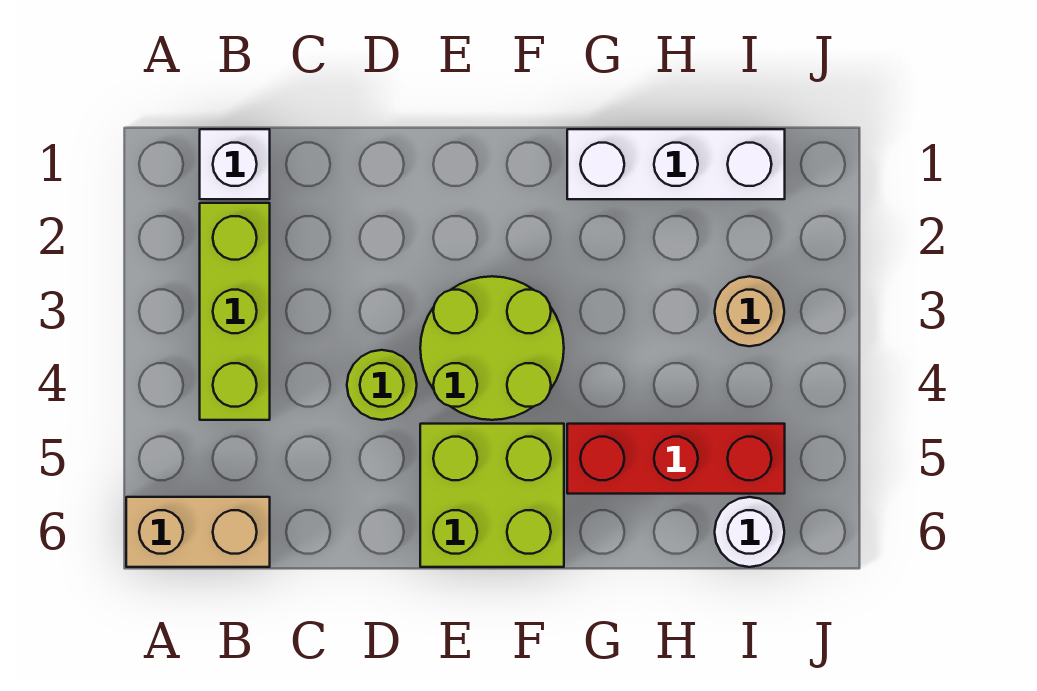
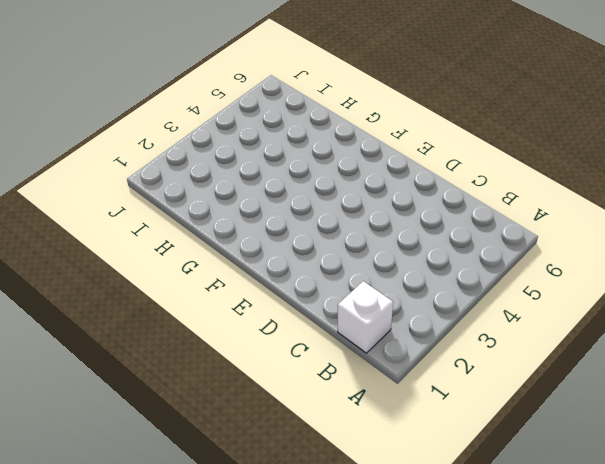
none -> tan brick A6:B6 level 1
none -> lime brick B2:B4 level 1

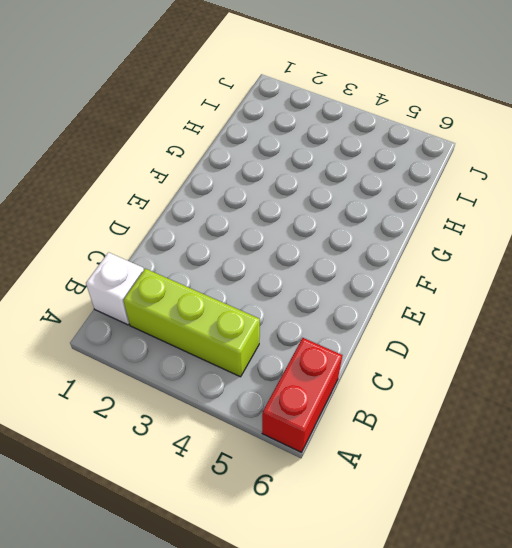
red brick A6:B6 level 1 -> tan brick A6:B6 level 1
none -> lime round brick D4 level 1
none -> lime round brick E3:F4 level 1

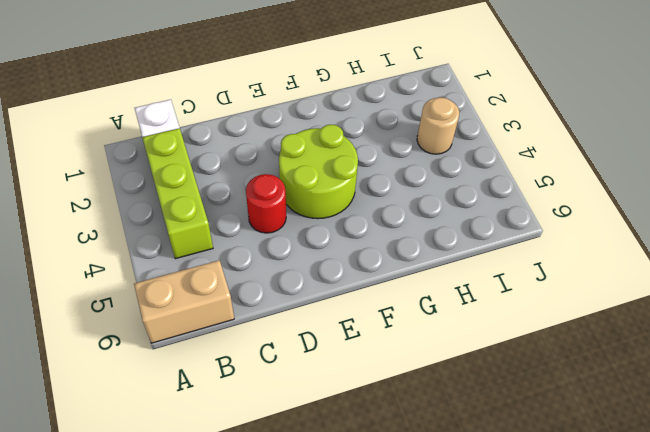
red round brick D4 level 1 -> lime round brick D4 level 1
none -> lime brick E5:F6 level 1
none -> white brick G1:I1 level 1

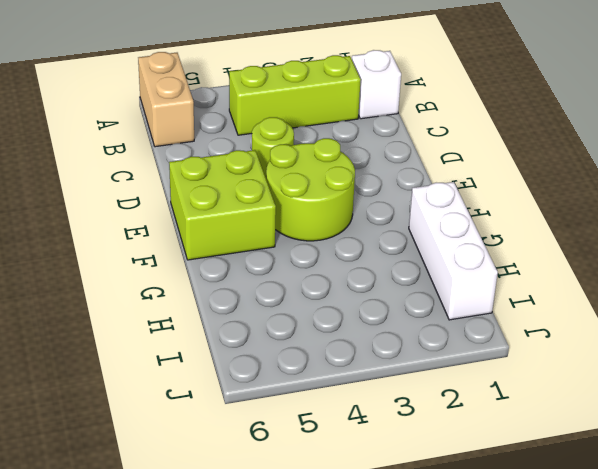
none -> red brick G5:I5 level 1
none -> tan round brick I3 level 1

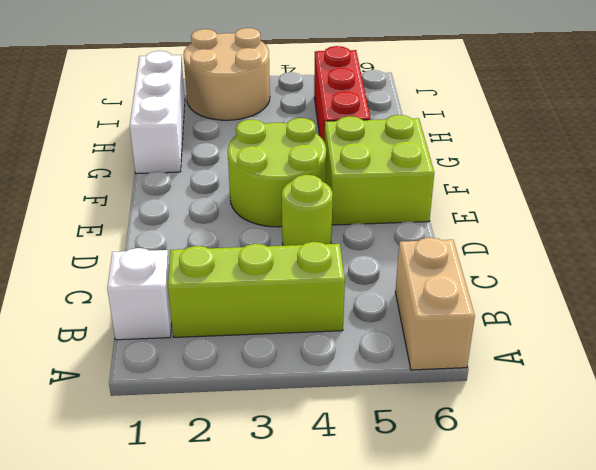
tan round brick I2:J3 level 1 -> tan round brick I3 level 1
none -> white round brick I6 level 1

